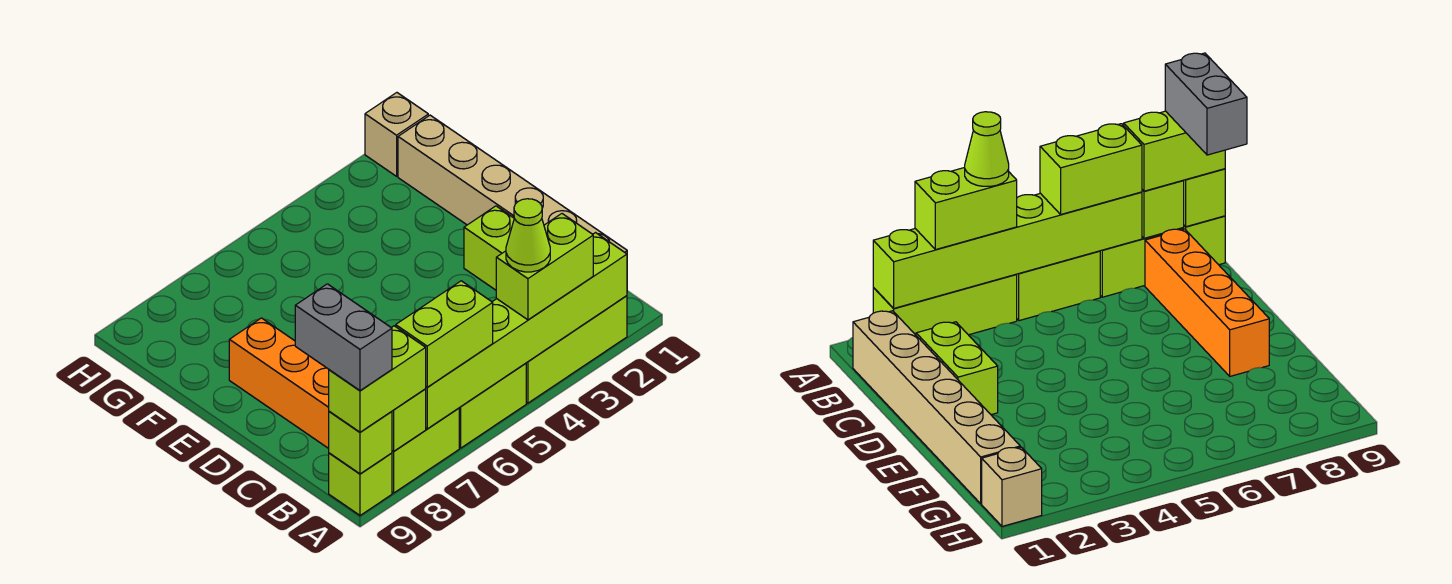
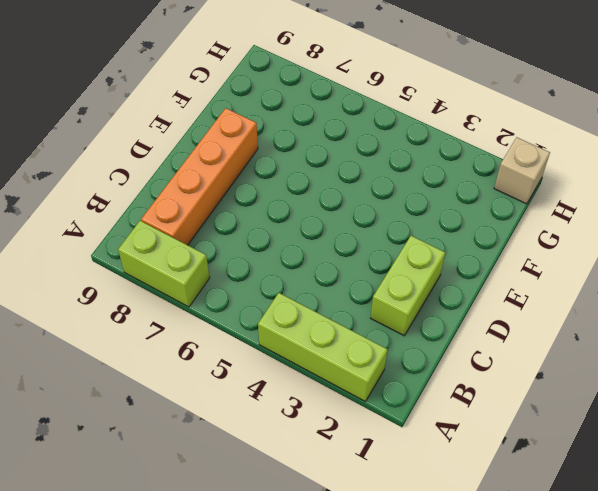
none -> lime brick A5:A6 level 1
none -> lime brick A9 level 1
none -> tan brick B1:G1 level 1

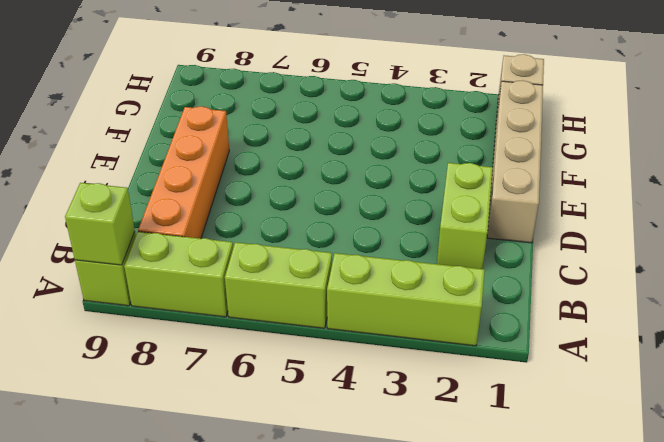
tan brick D1:G1 level 1 -> tan brick B1:G1 level 1
none -> lime brick A2:A7 level 2
none -> lime brick A8 level 2
none -> lime brick A3:A4 level 3

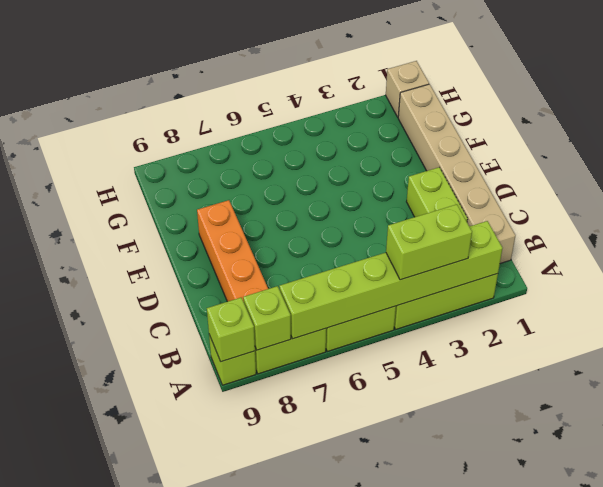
none -> lime brick A6:A7 level 3
none -> lime brick A8:A9 level 3
none -> lime cone A4 level 4

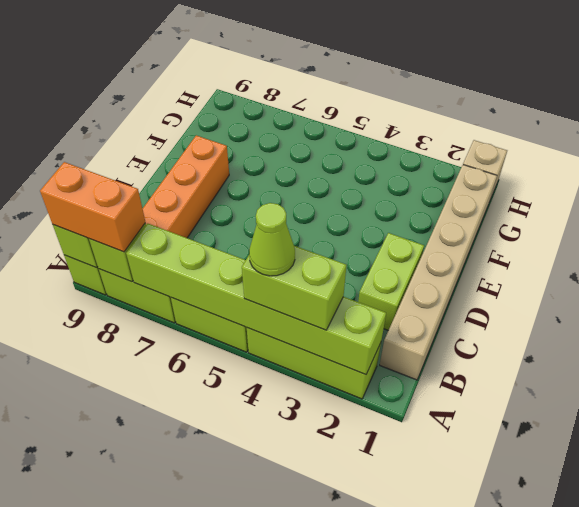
orange brick A8:A9 level 3 -> lime brick A8:A9 level 3
none -> lime brick A6:A7 level 3
none -> grey brick A9:B9 level 4

